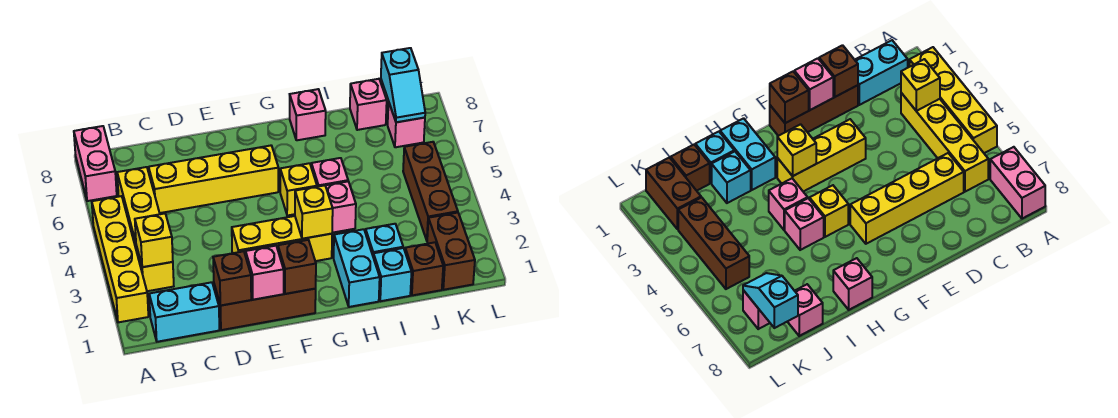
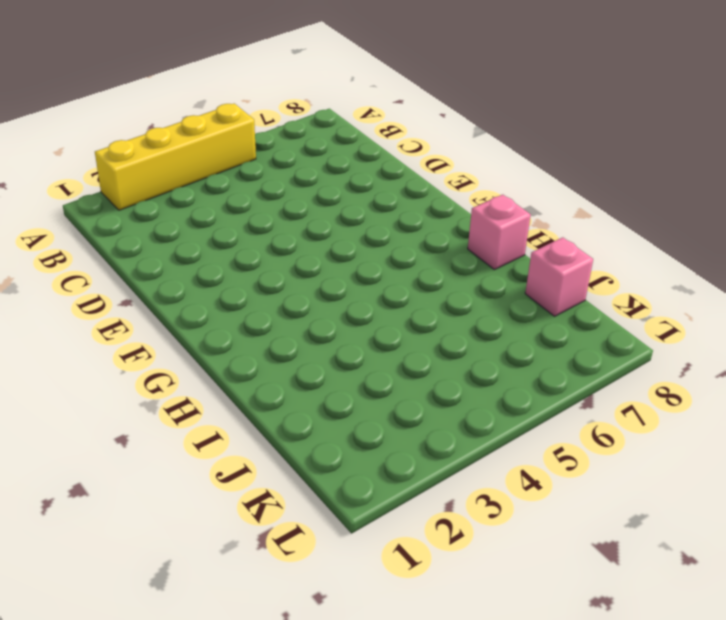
none -> pink brick A7:A8 level 1
none -> cyan brick B1:C1 level 1
none -> yellow brick B3:B6 level 1

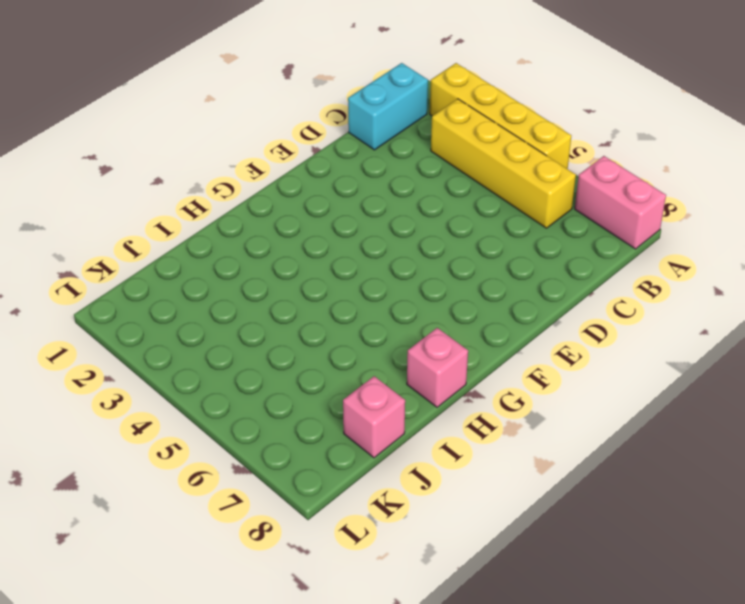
none -> yellow brick C6:F6 level 1
none -> brown brick D1:F1 level 1
none -> yellow brick E3:G3 level 1

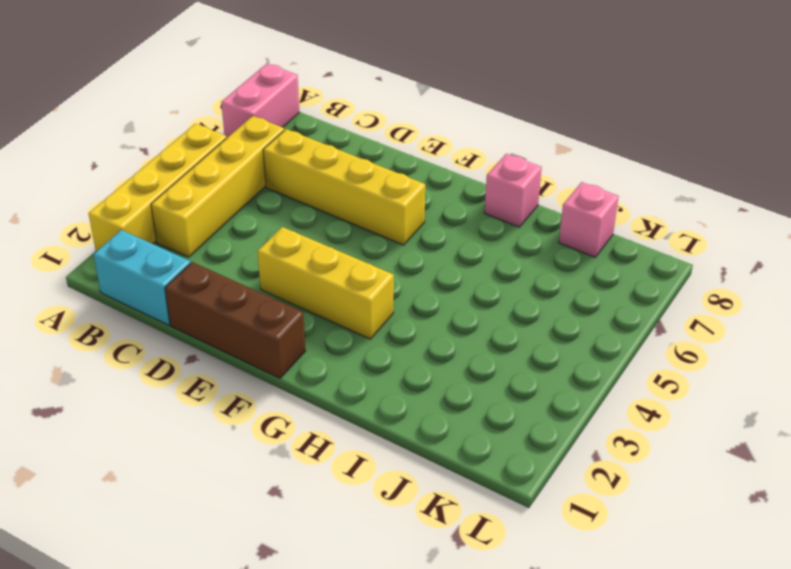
none -> yellow brick G5 level 1
none -> cyan brick H1:H2 level 1
none -> pink brick H4 level 1

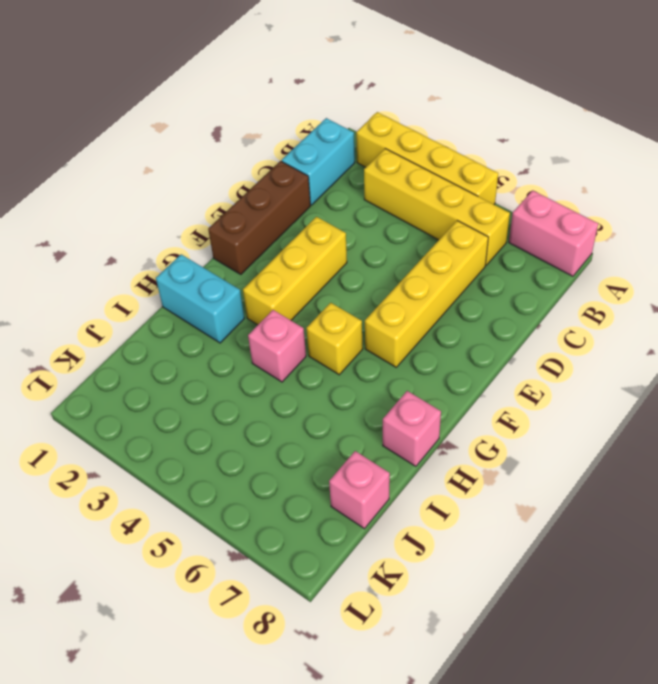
none -> pink brick H5 level 1
none -> cyan brick I1 level 1
none -> cyan brick I2 level 1

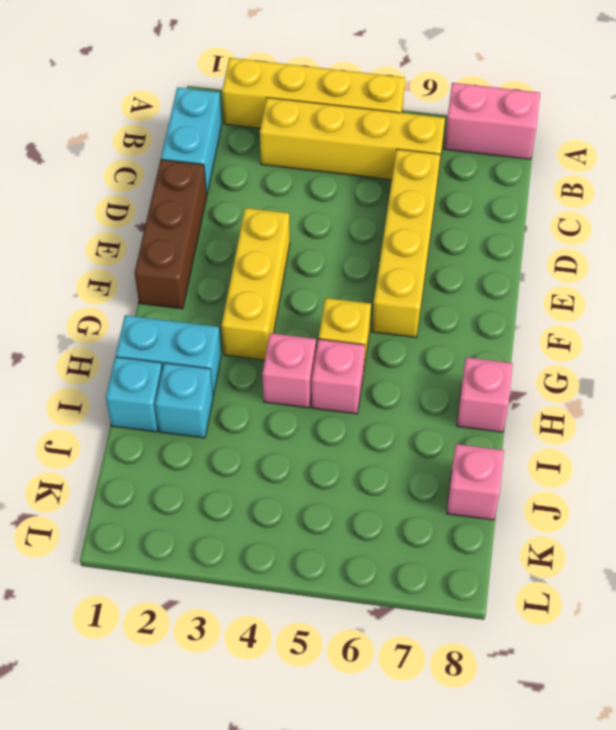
none -> brown brick J1 level 1
none -> brown brick K1:K2 level 1
none -> brown brick K3:K5 level 1

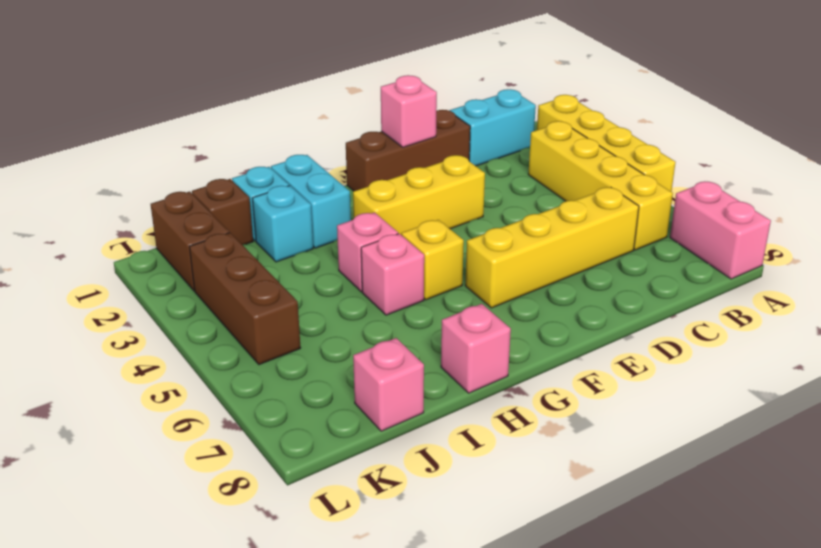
none -> pink brick K7 level 1
none -> yellow brick B3 level 2
none -> brown brick D1 level 2

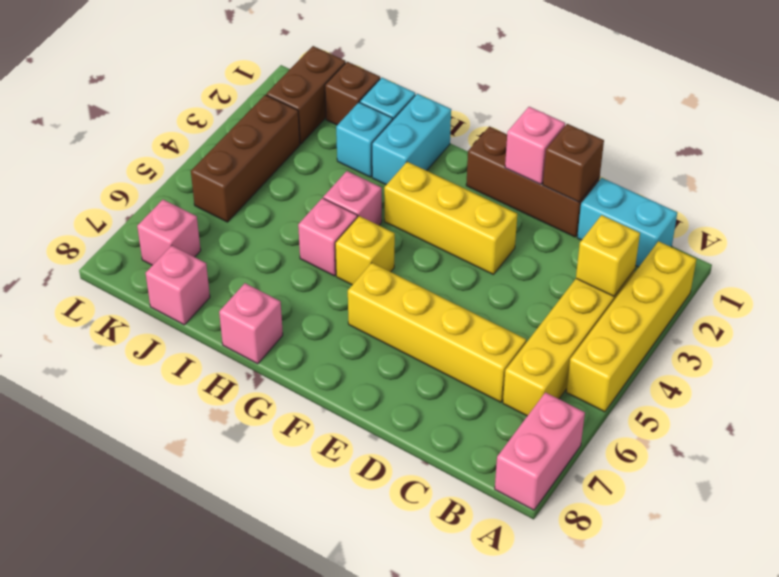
none -> brown brick F1 level 2
none -> yellow brick G3 level 2
none -> cyan slope K7:K8 level 2 top 8

